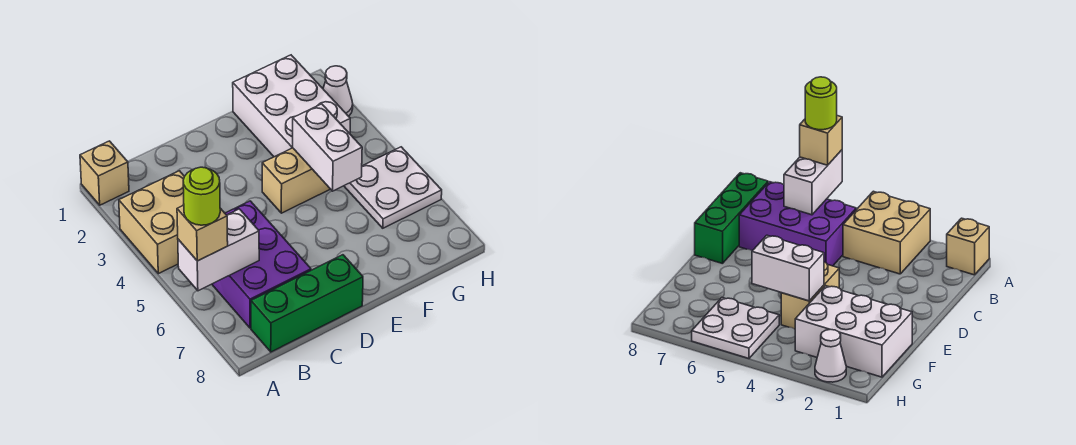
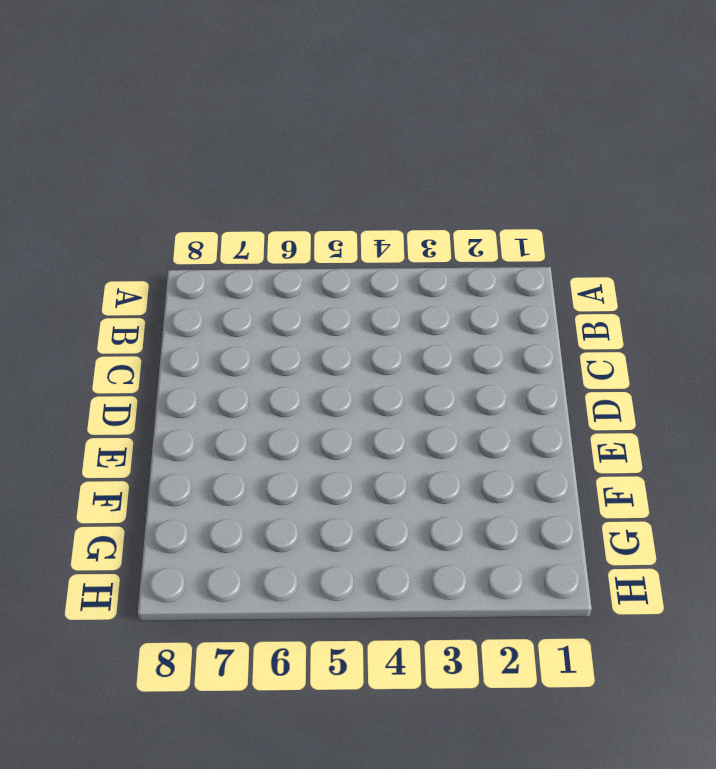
none -> tan brick A1 level 1
none -> tan brick A3:B4 level 1
none -> purple brick B5:C7 level 1

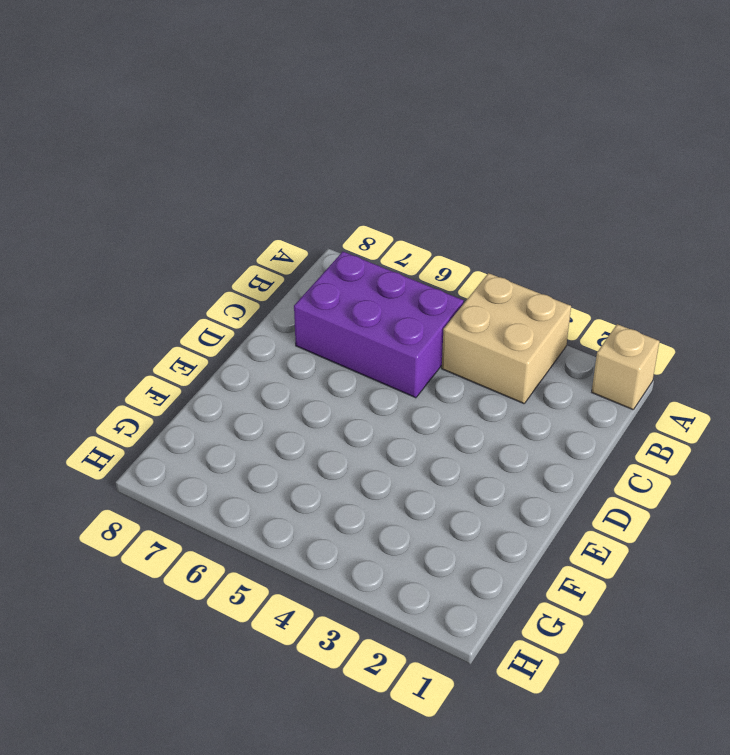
none -> green brick B8:D8 level 1
none -> tan brick E4:F4 level 1
none -> white brick F1:G3 level 1

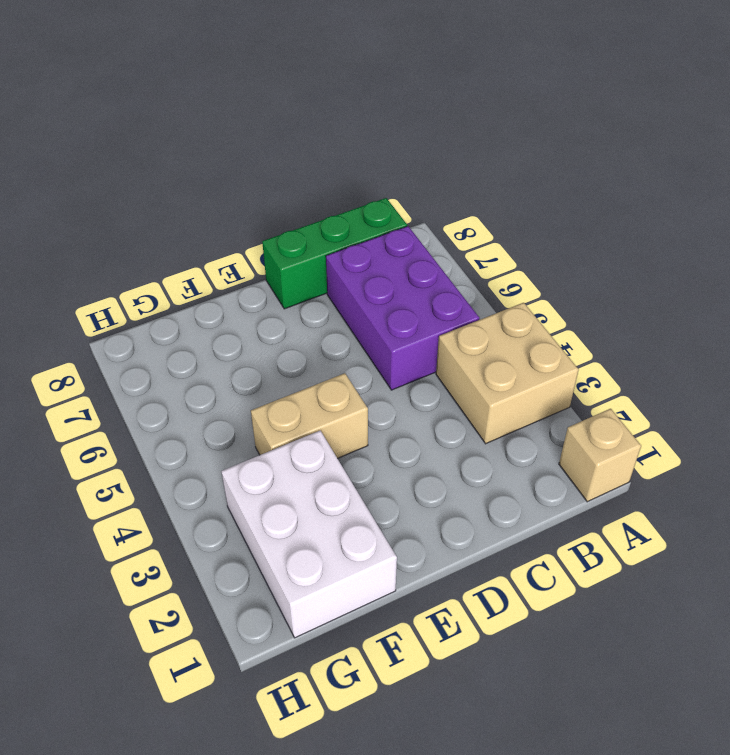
none -> white plate G5:H6 level 1
none -> white cone H2 level 1
none -> white brick A6:B6 level 2

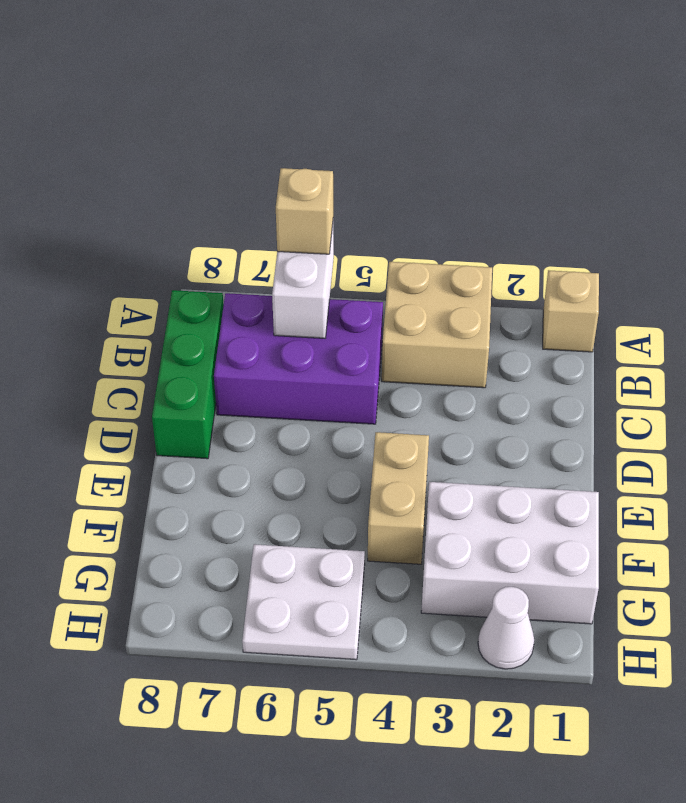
none -> white brick F4:F5 level 2
none -> lime round brick A6 level 4

